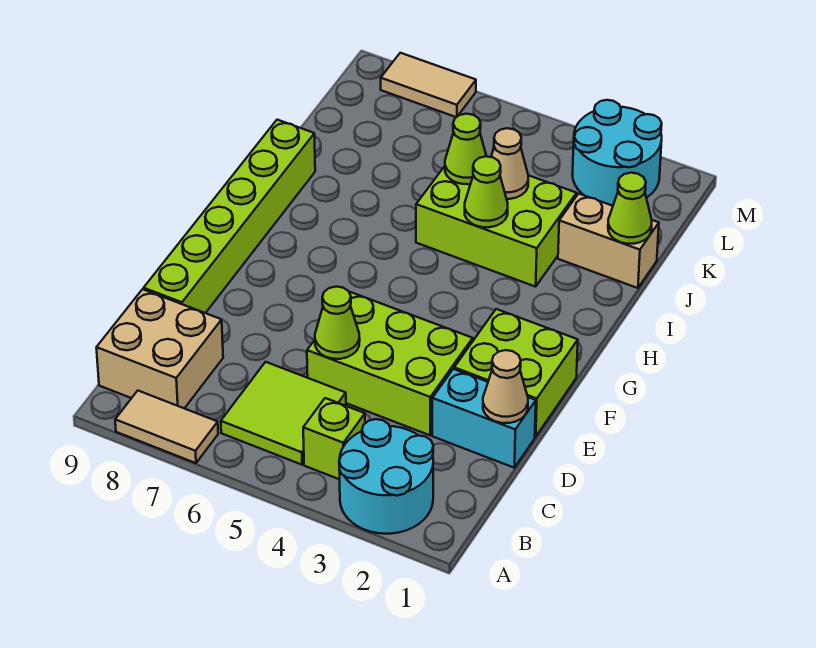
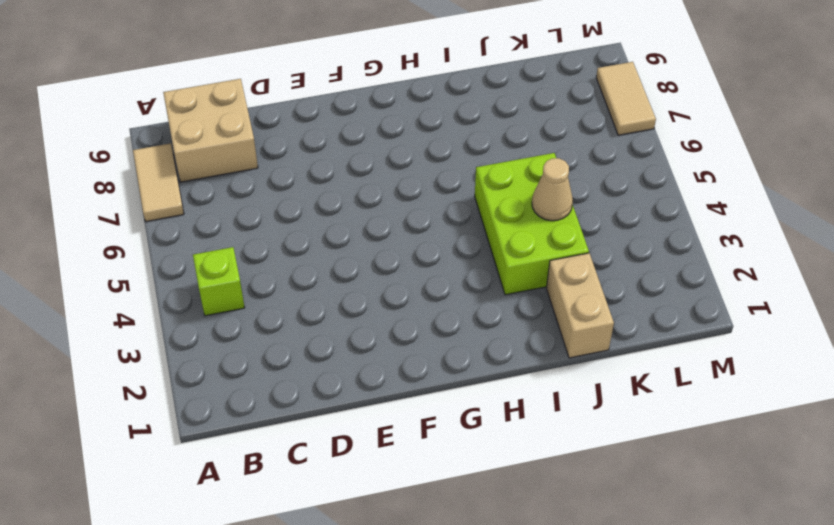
none -> cyan round brick A2:B3 level 1
none -> lime tile B5:C6 level 1
none -> cyan brick D1:D2 level 1

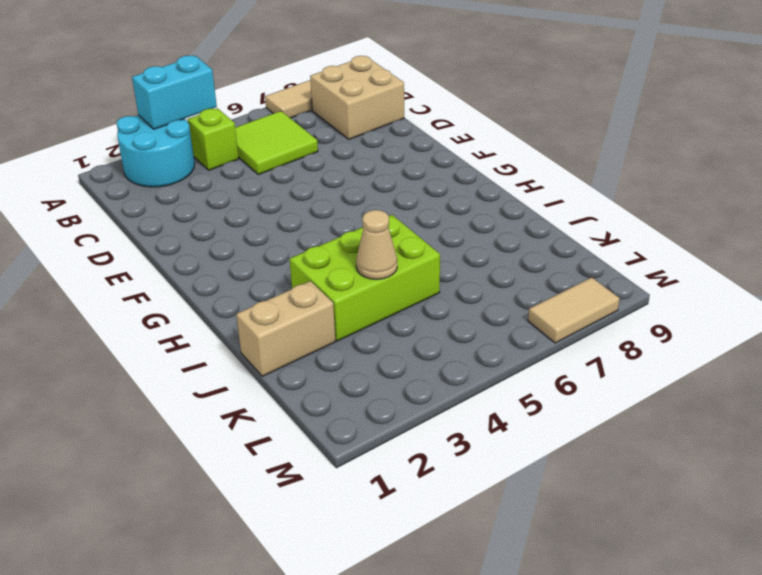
cyan brick A3:A4 level 2 -> cyan brick D1:D2 level 1
none -> lime brick D3:E5 level 1
none -> lime brick D9:I9 level 1
none -> lime brick E1:F2 level 1

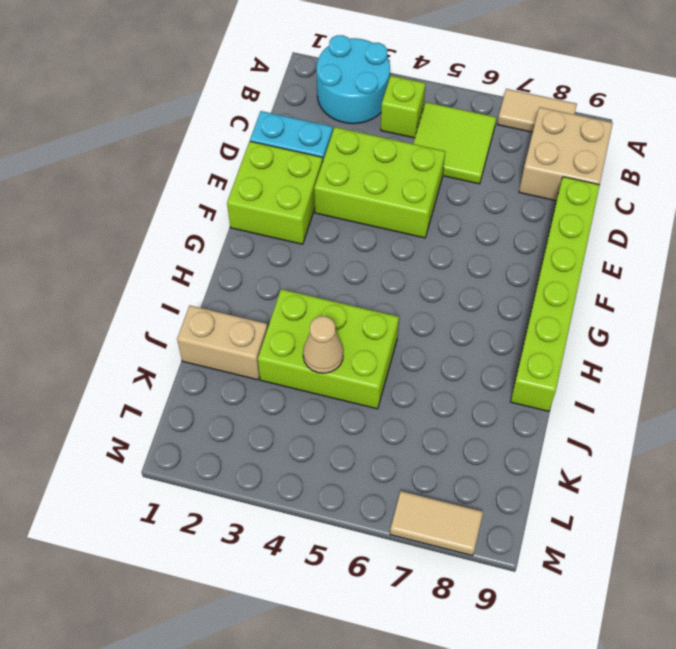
none -> cyan round brick L2:M3 level 1
none -> tan cone D1 level 2
none -> lime cone D5 level 2

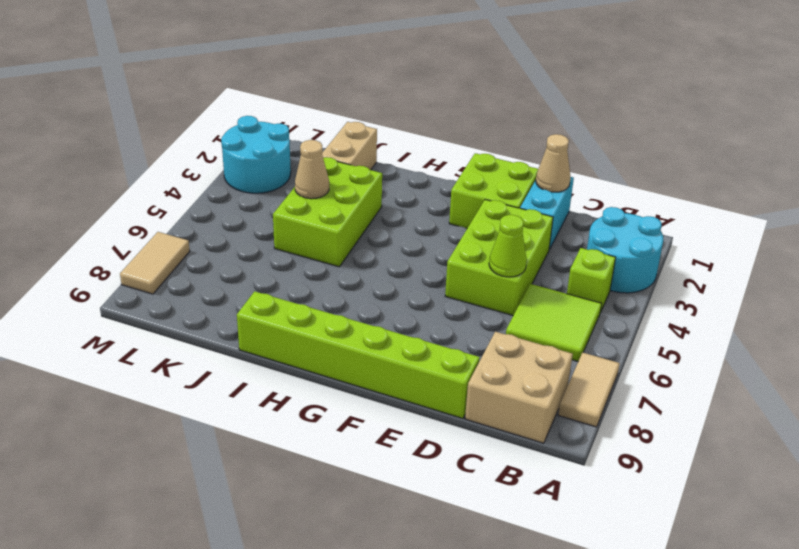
none -> lime cone I4 level 2
none -> lime cone J1 level 2
none -> lime cone J5 level 2

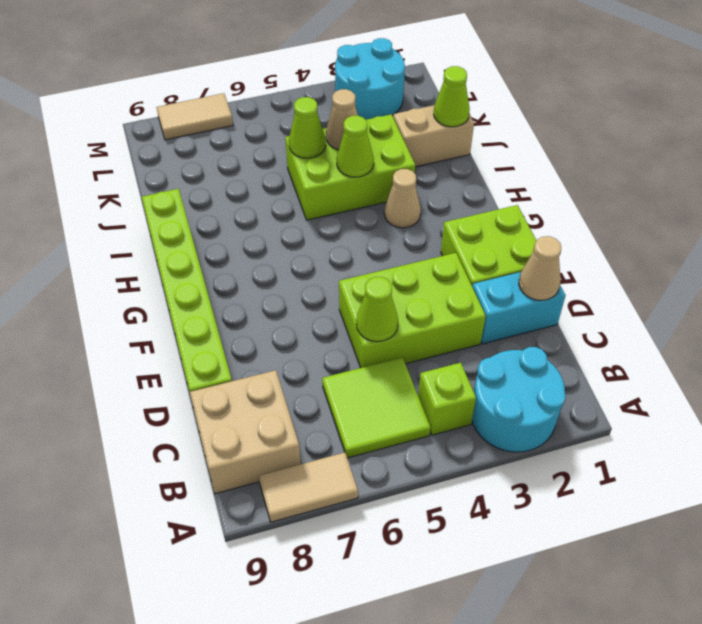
tan cone H3 level 1 -> none

